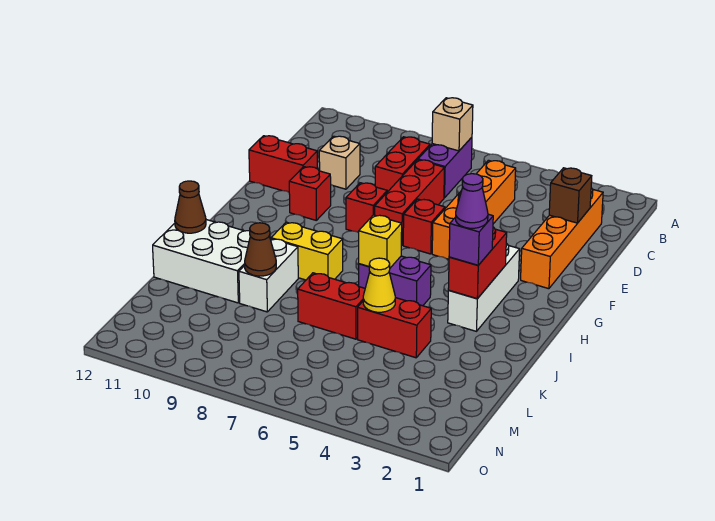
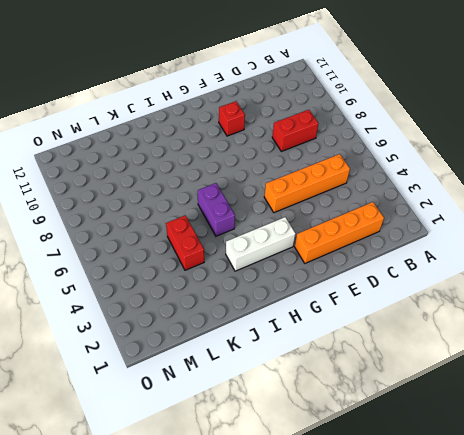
none -> purple brick B7:C7 level 1
none -> red brick D7:F7 level 1
none -> tan brick D10 level 1

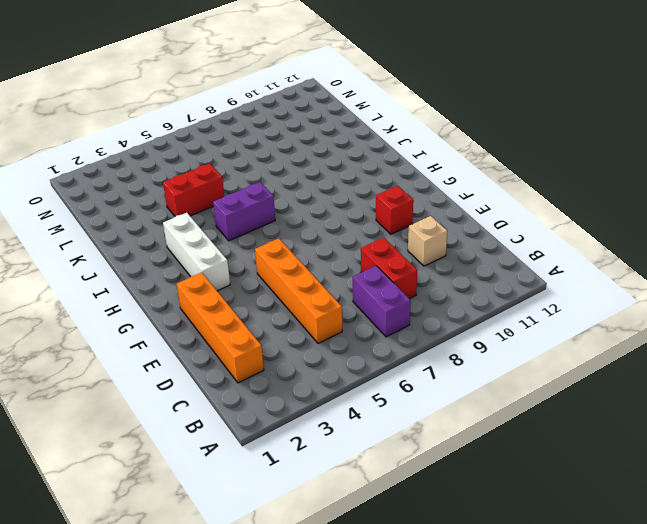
none -> red brick D7:F7 level 1
none -> red brick E11:E12 level 1
none -> red brick F6 level 1

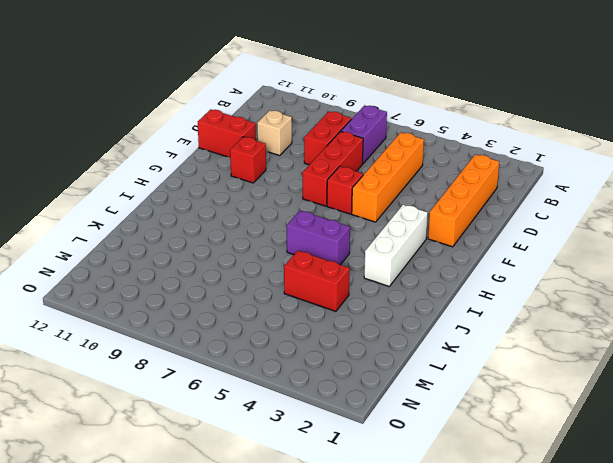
none -> red brick F8 level 1
none -> yellow brick I8:I9 level 1
none -> white brick J9:K9 level 1

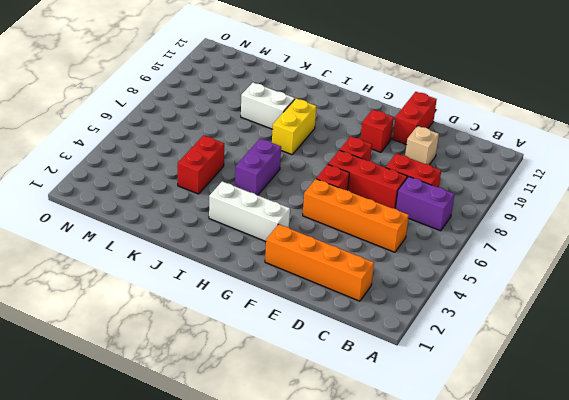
none -> white brick J10:K12 level 1
none -> red brick K6:K7 level 1
none -> tan brick B7 level 2

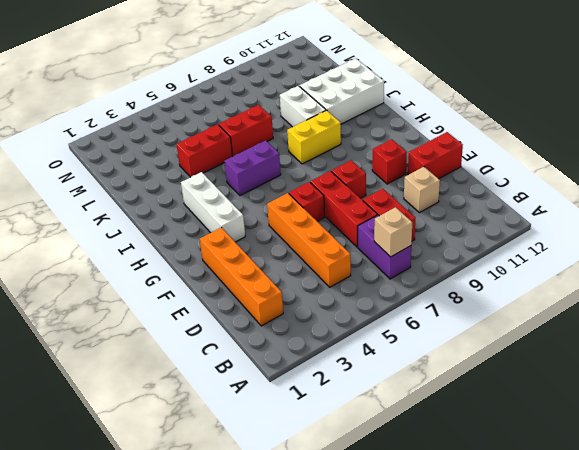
none -> brown brick D2 level 2
none -> red brick H3:I3 level 2
none -> yellow brick I6 level 2

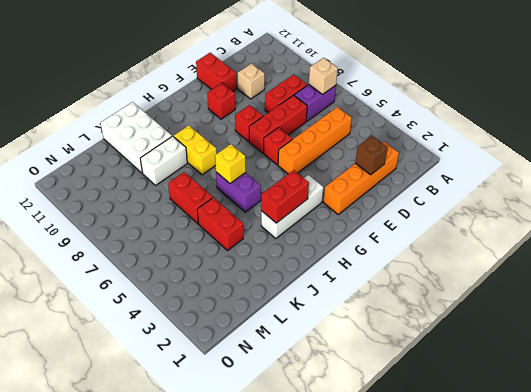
none -> brown cone J12 level 2
none -> yellow cone K5 level 2
none -> brown cone K9 level 2

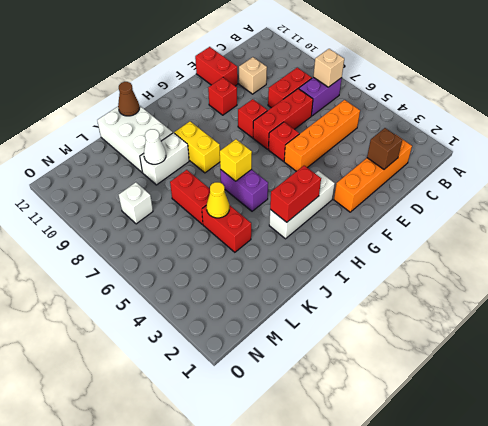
white cone K9 level 2 -> brown cone K9 level 2
white brick M8 level 1 -> none
none -> purple brick I3 level 3
none -> purple cone I3 level 4

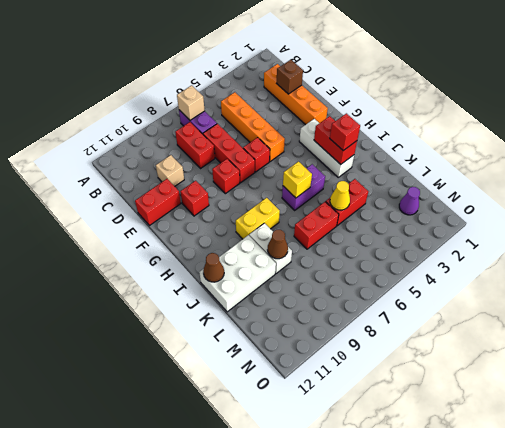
red brick I3 level 3 -> purple brick I3 level 3
purple cone M2 level 1 -> purple cone I3 level 4

